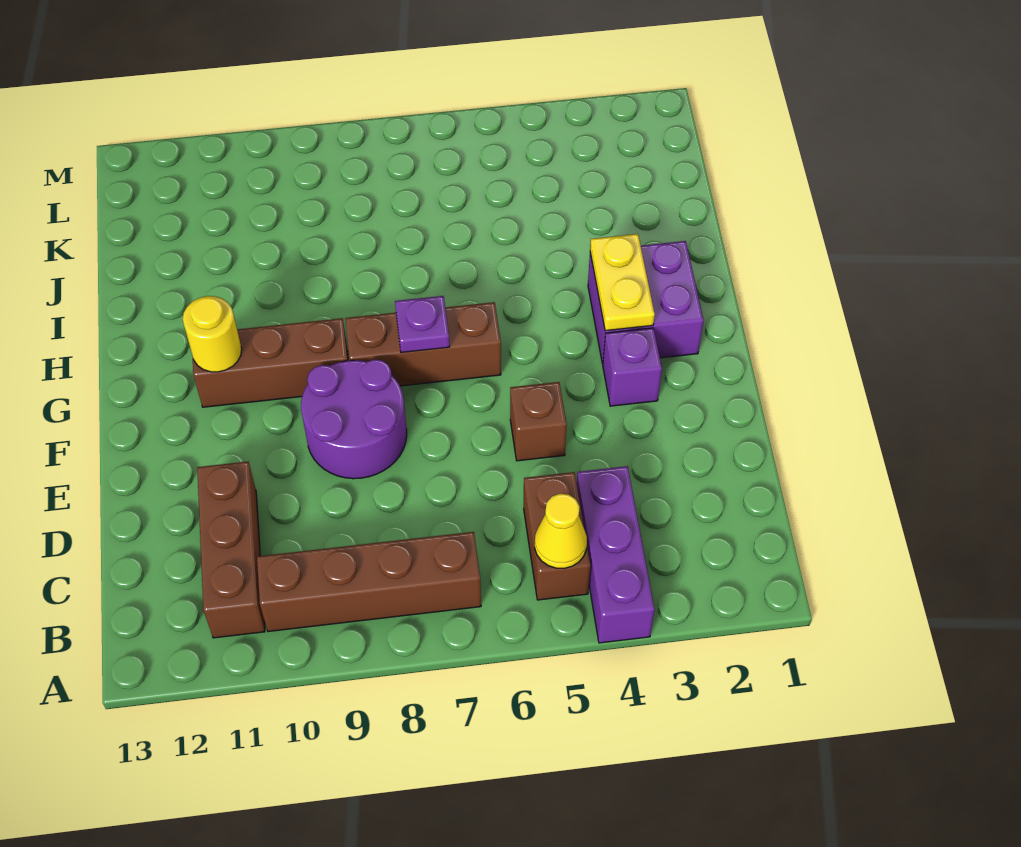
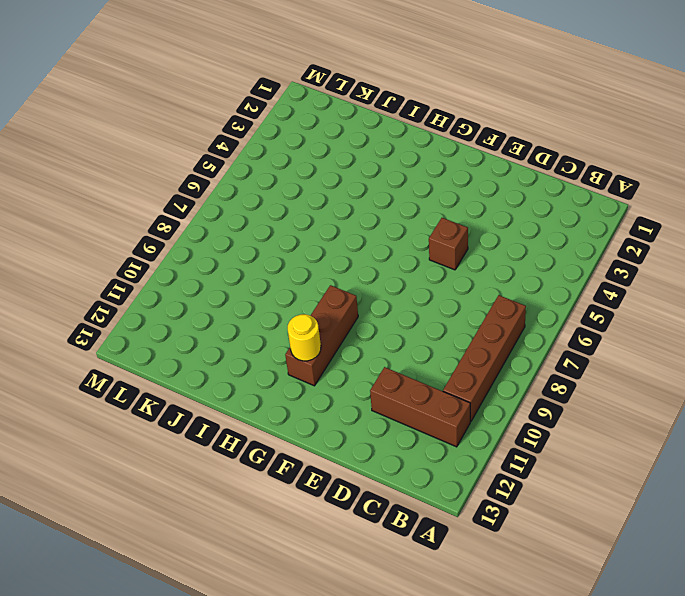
none -> purple brick A4:C4 level 1
none -> brown brick B5:C5 level 1
none -> purple round brick E8:F9 level 1

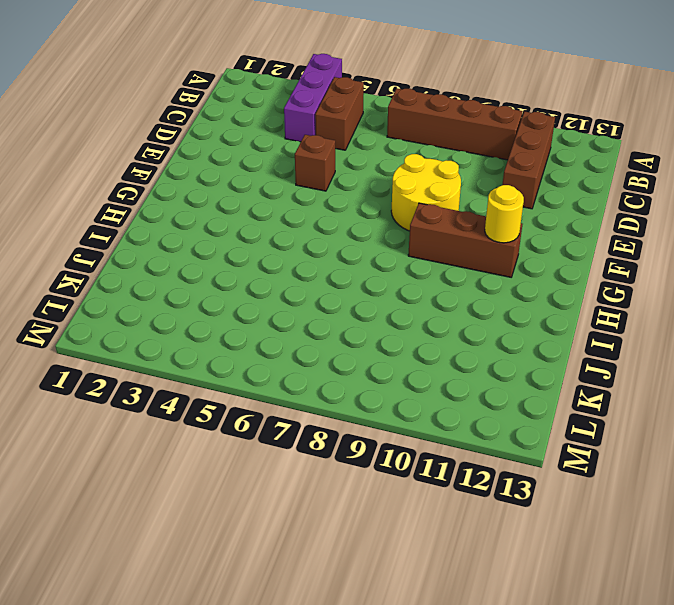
yellow round brick E8:F9 level 1 -> purple round brick E8:F9 level 1
none -> purple brick F3 level 1
none -> purple brick G2:H3 level 1
none -> brown brick G6:G8 level 1

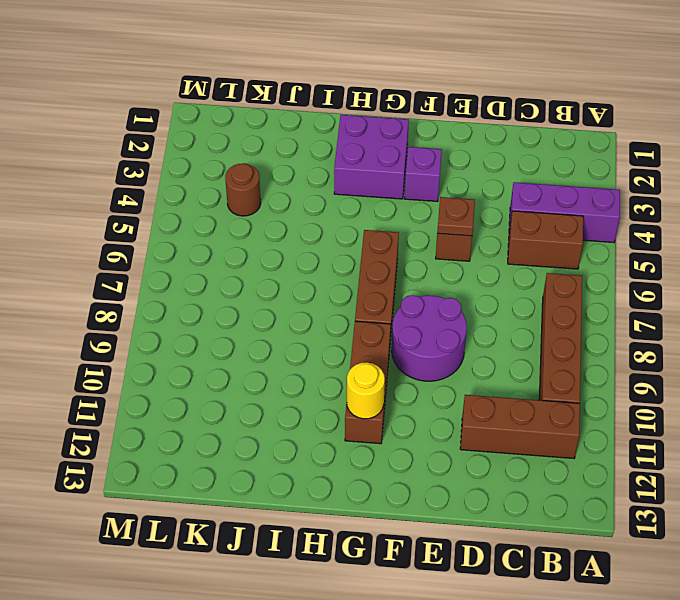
brown plate E5 level 2 -> none
brown round brick K4 level 1 -> none
none -> yellow cone B5 level 2
none -> yellow plate G3:H3 level 2
none -> purple plate G7 level 2

